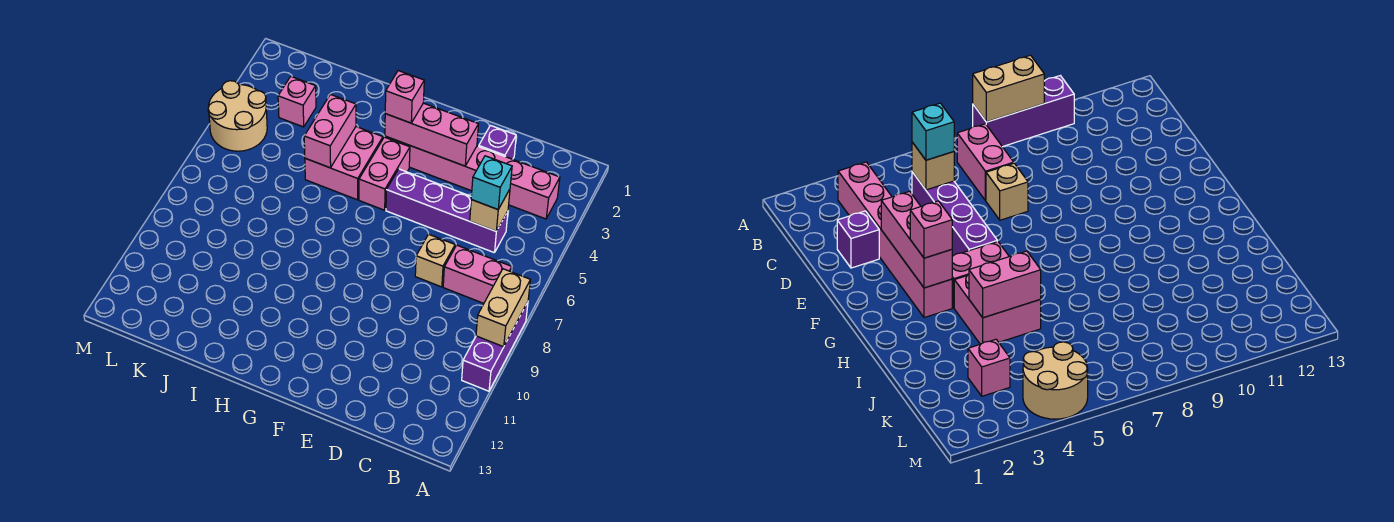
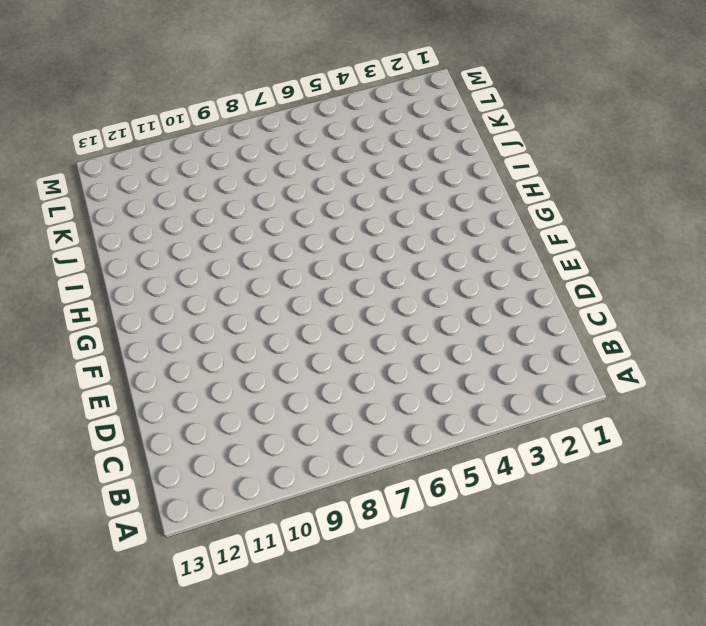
none -> purple brick A8:A10 level 1
none -> pink brick B3:G3 level 1
none -> pink brick B7:C7 level 1

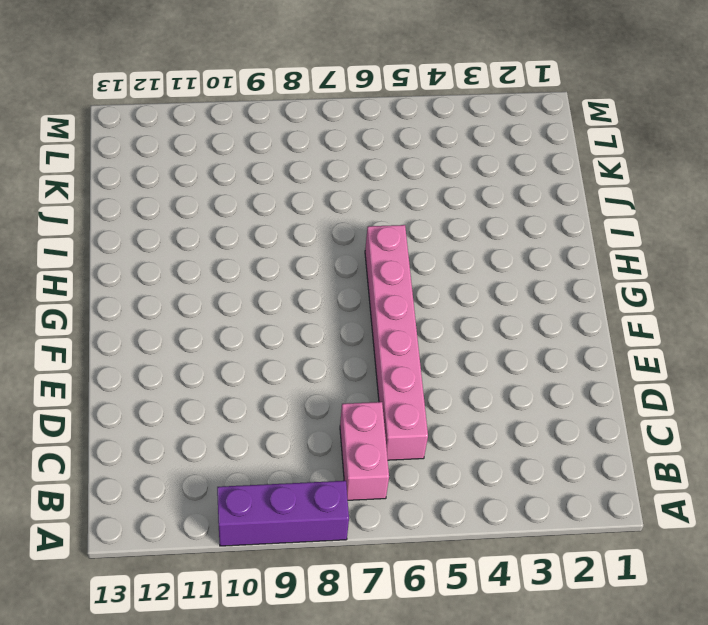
pink brick C6:H6 level 1 -> pink brick B3:G3 level 1
none -> purple brick C5:F5 level 1
none -> purple brick D2 level 1
none -> tan brick D7 level 1

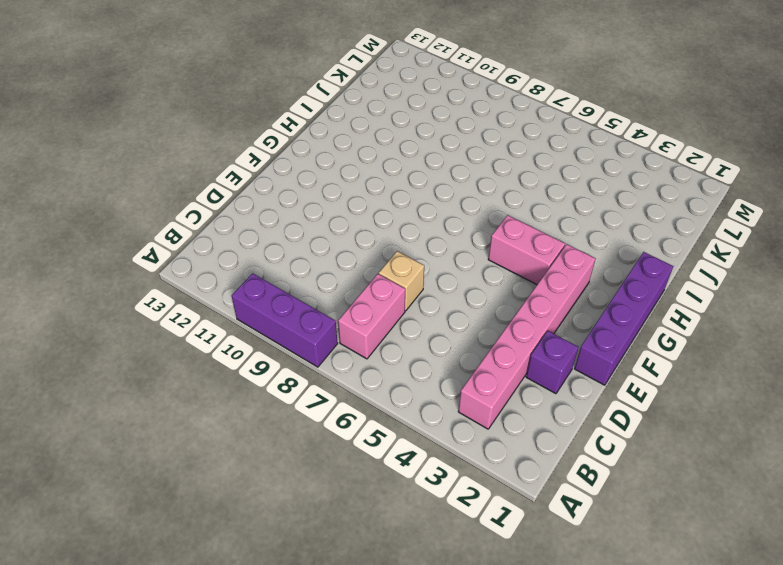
purple brick E1:H1 level 1 -> purple brick C5:F5 level 1
none -> pink brick H4:I5 level 1
none -> pink brick K3 level 1
none -> tan round brick L4:M5 level 1

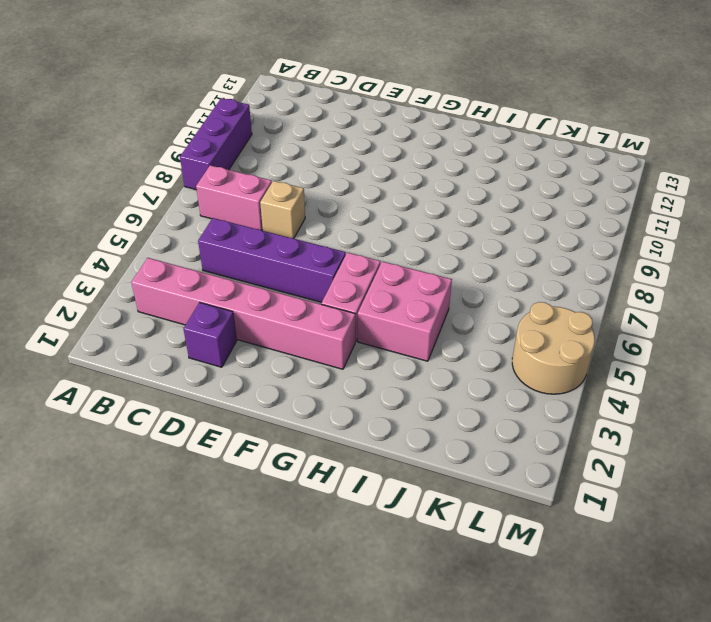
none -> pink brick K3 level 1
none -> tan brick A8:A9 level 2
none -> tan brick C5 level 2

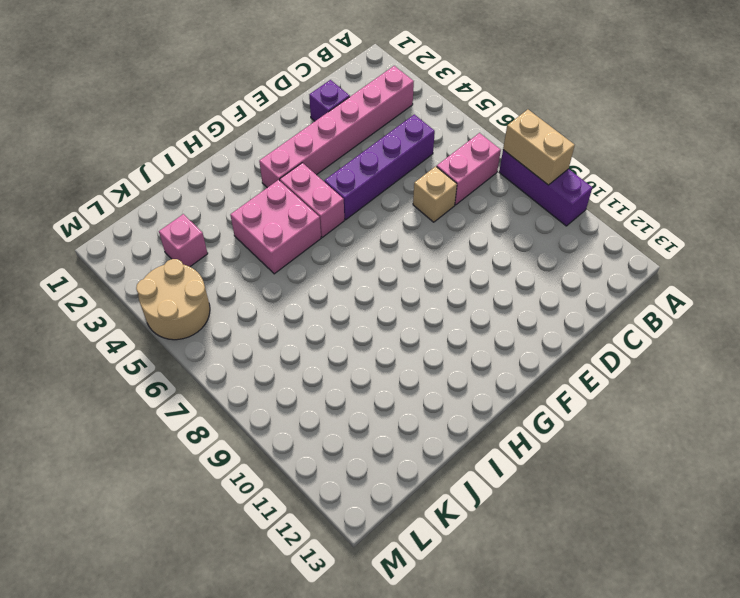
none -> tan brick C5 level 2
none -> pink brick E3:G3 level 2
none -> pink brick I4:I5 level 2

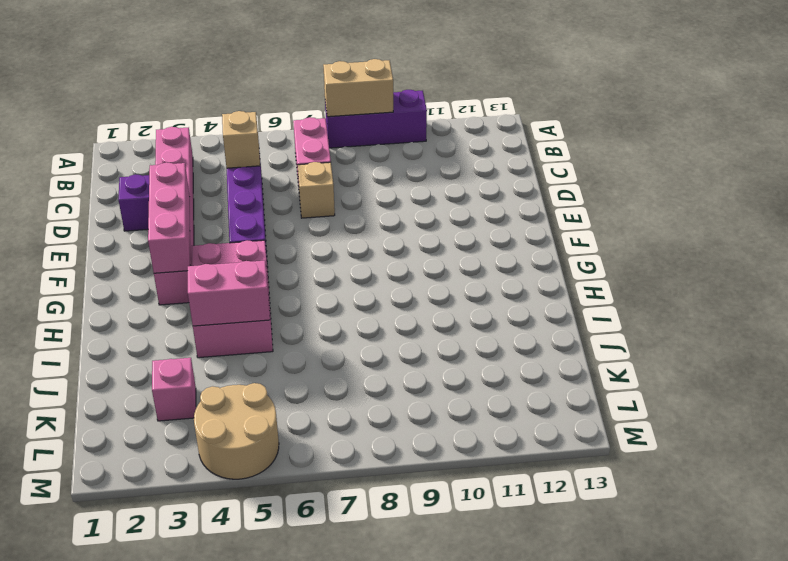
none -> cyan brick C5 level 3
none -> pink brick G3 level 3

